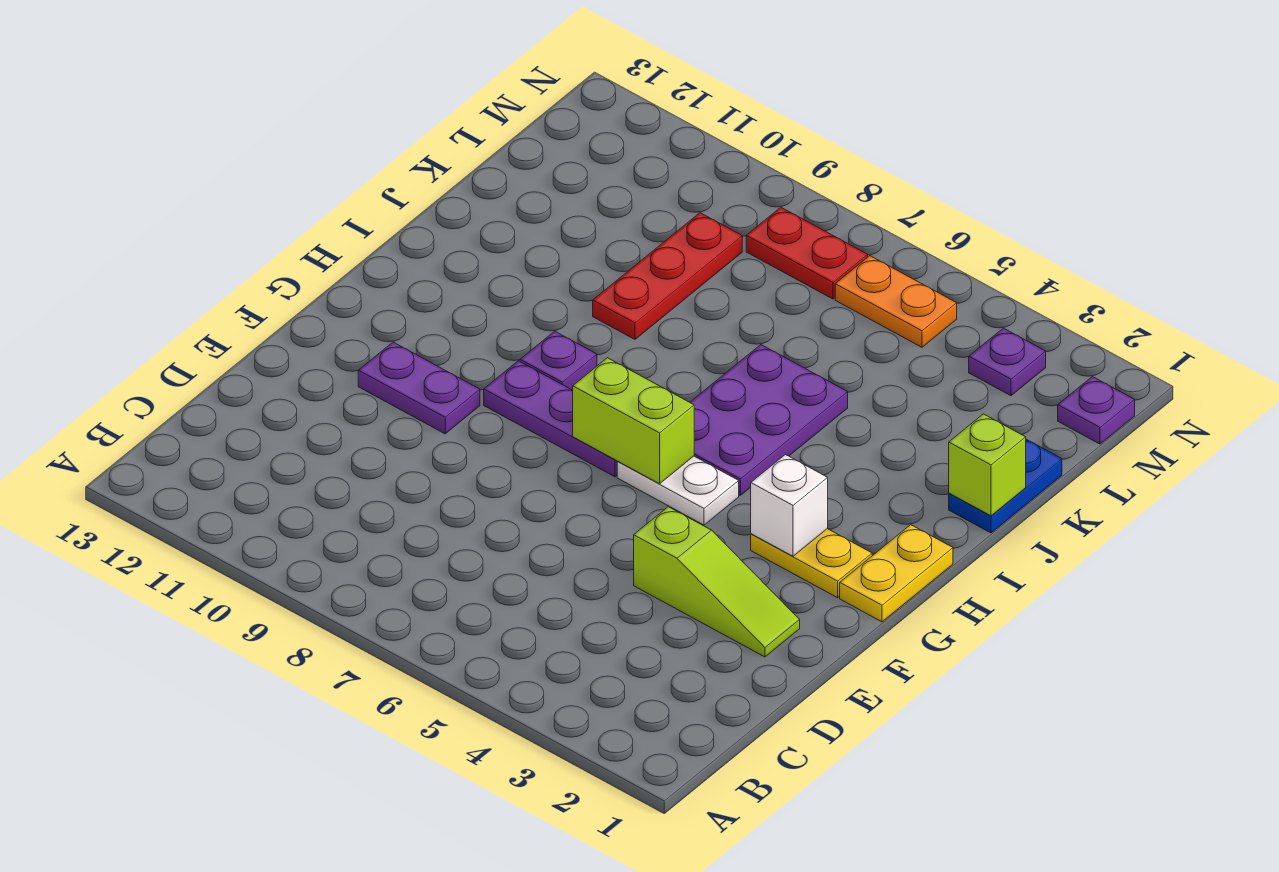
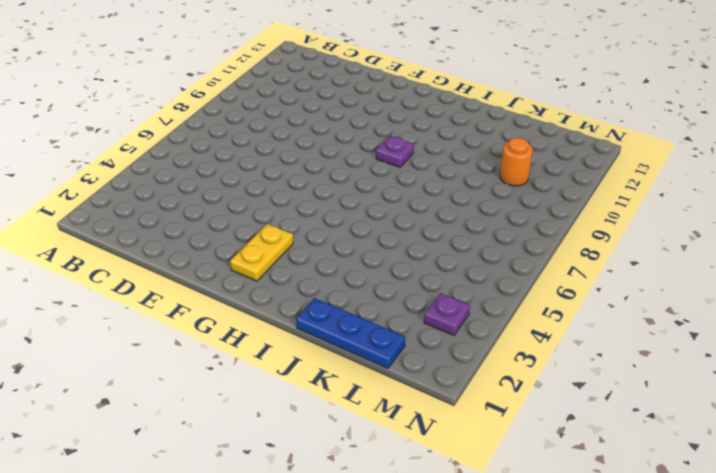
blue plate J1:L1 level 1 -> blue plate J1:K1 level 1
orange round brick L10 level 1 -> none
none -> lime slope E2:E4 level 1 top 4
none -> purple plate F10:F11 level 1
none -> yellow plate G1:H1 level 1

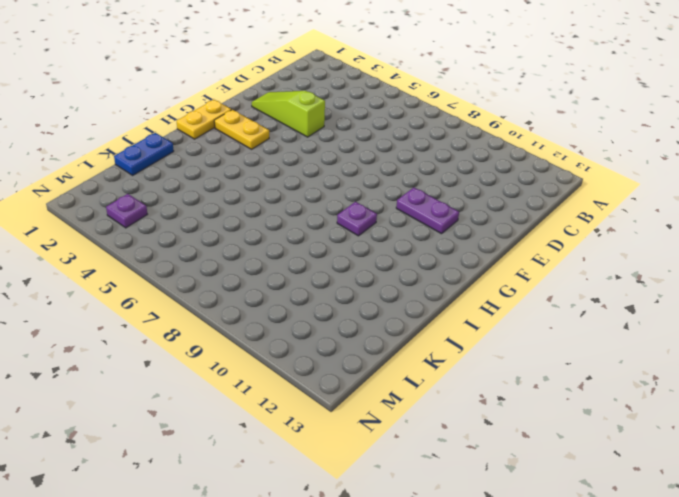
none -> white plate G5:G6 level 1
none -> purple plate G7:G9 level 1
none -> purple plate H5:J6 level 1

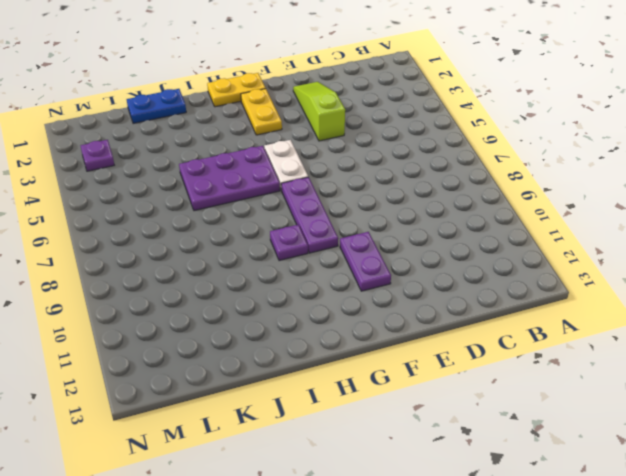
none -> red plate J9:L9 level 1
none -> purple plate M1 level 1
none -> orange plate M5:M6 level 1

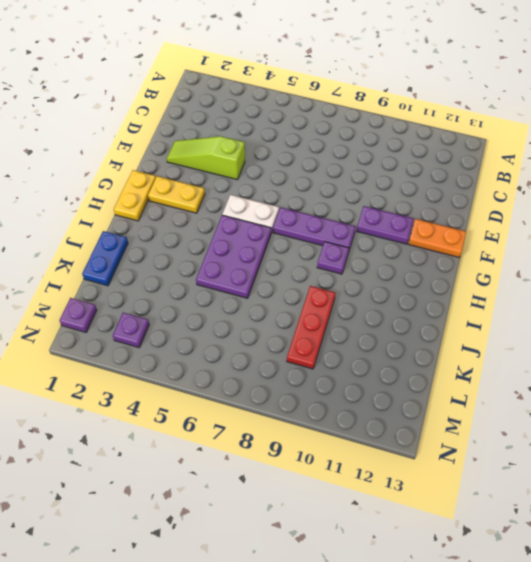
orange plate F12:F13 level 1 -> orange plate M5:M6 level 1
none -> red plate M7:M8 level 1
none -> white brick G3 level 2
none -> lime brick G6:G7 level 2

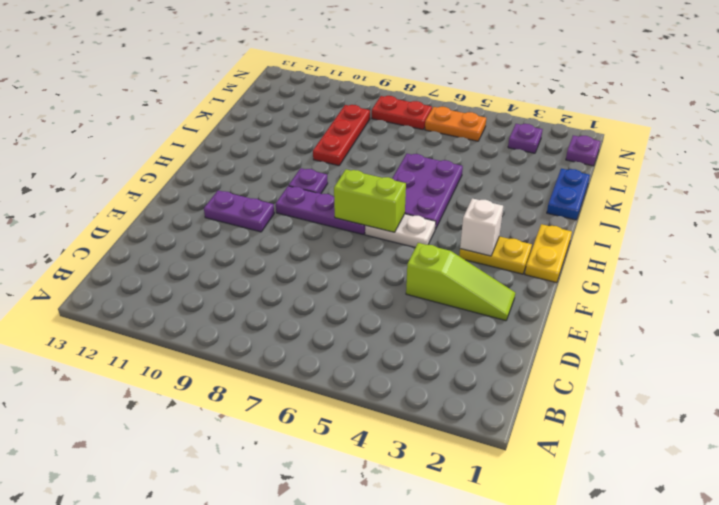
none -> lime brick J1 level 2

